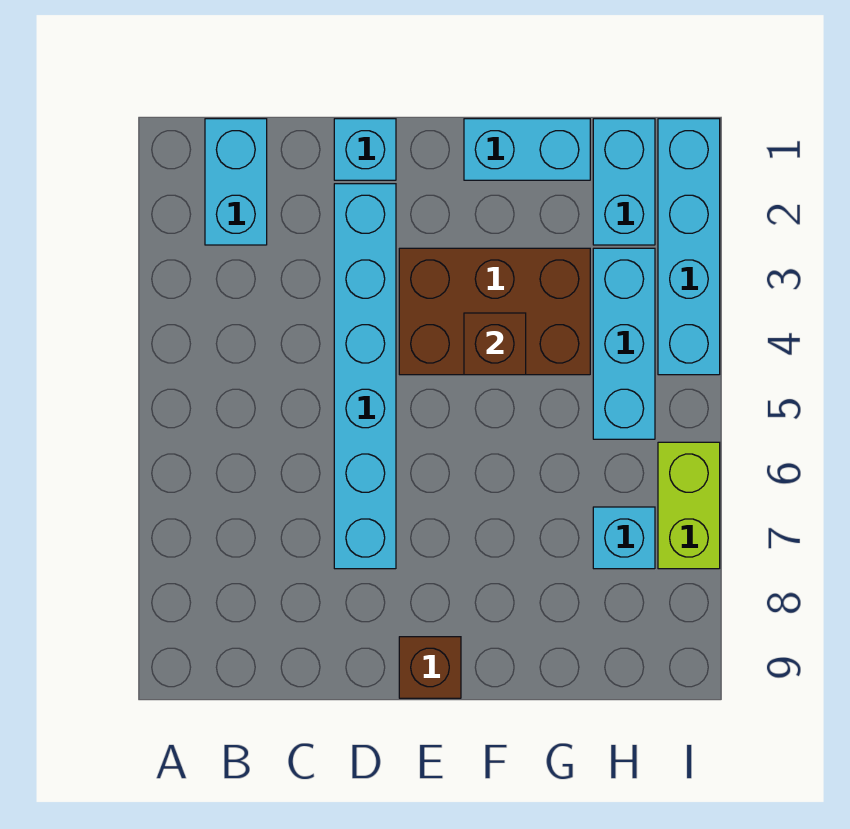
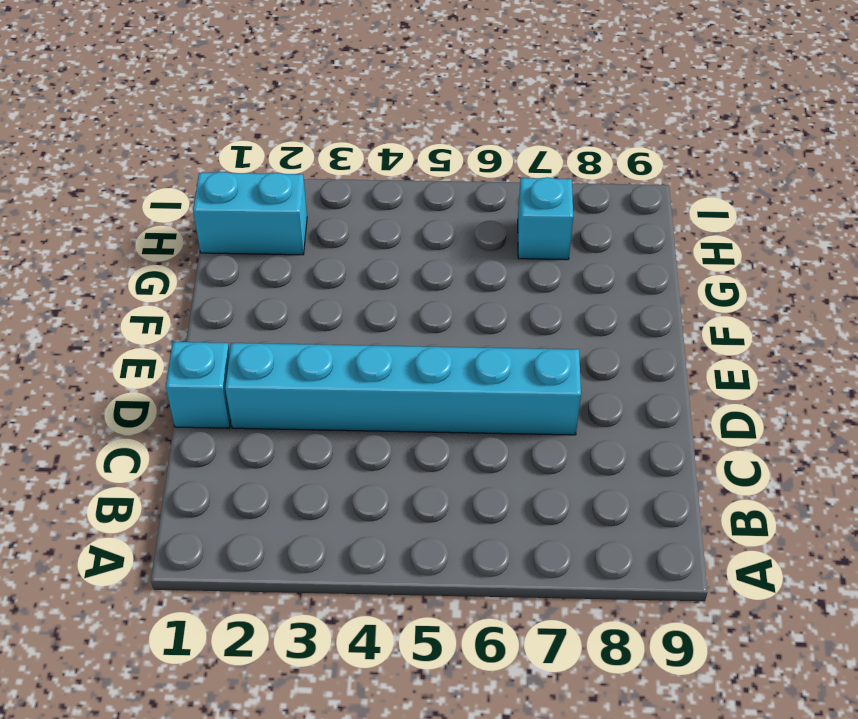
none -> cyan brick B1:B2 level 1
none -> brown brick E3:G4 level 1
none -> brown brick E9 level 1

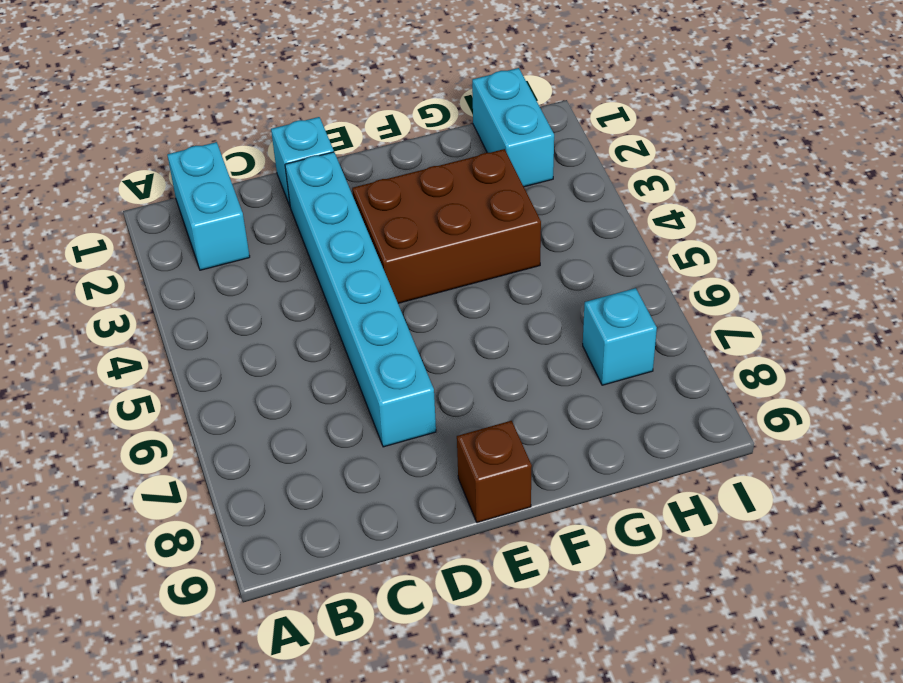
none -> cyan brick F1:G1 level 1
none -> cyan brick H3:H5 level 1
none -> cyan brick I1:I4 level 1

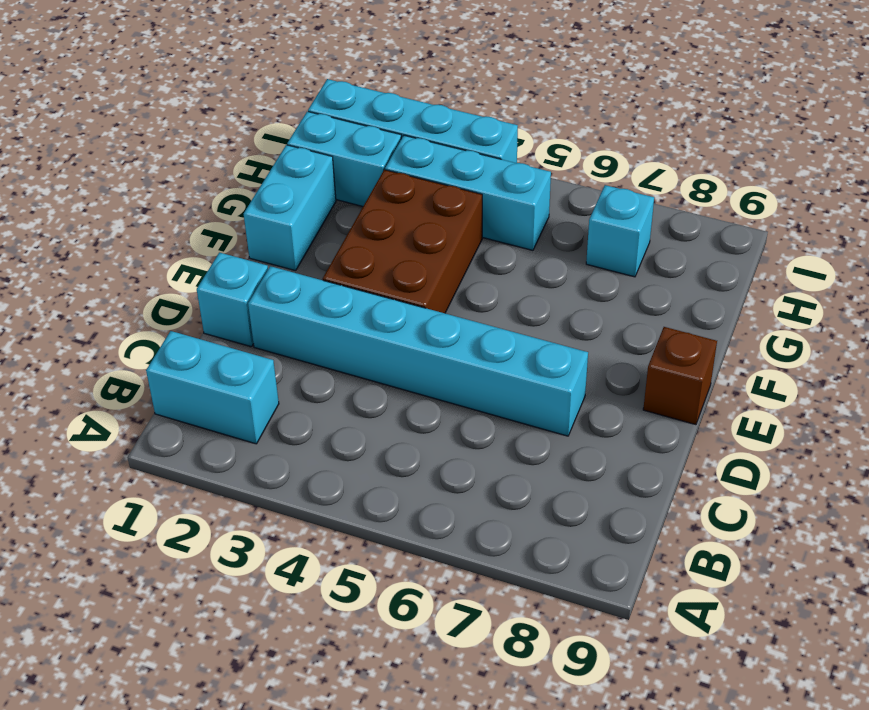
none -> lime brick I6:I7 level 1
none -> brown brick F4 level 2

